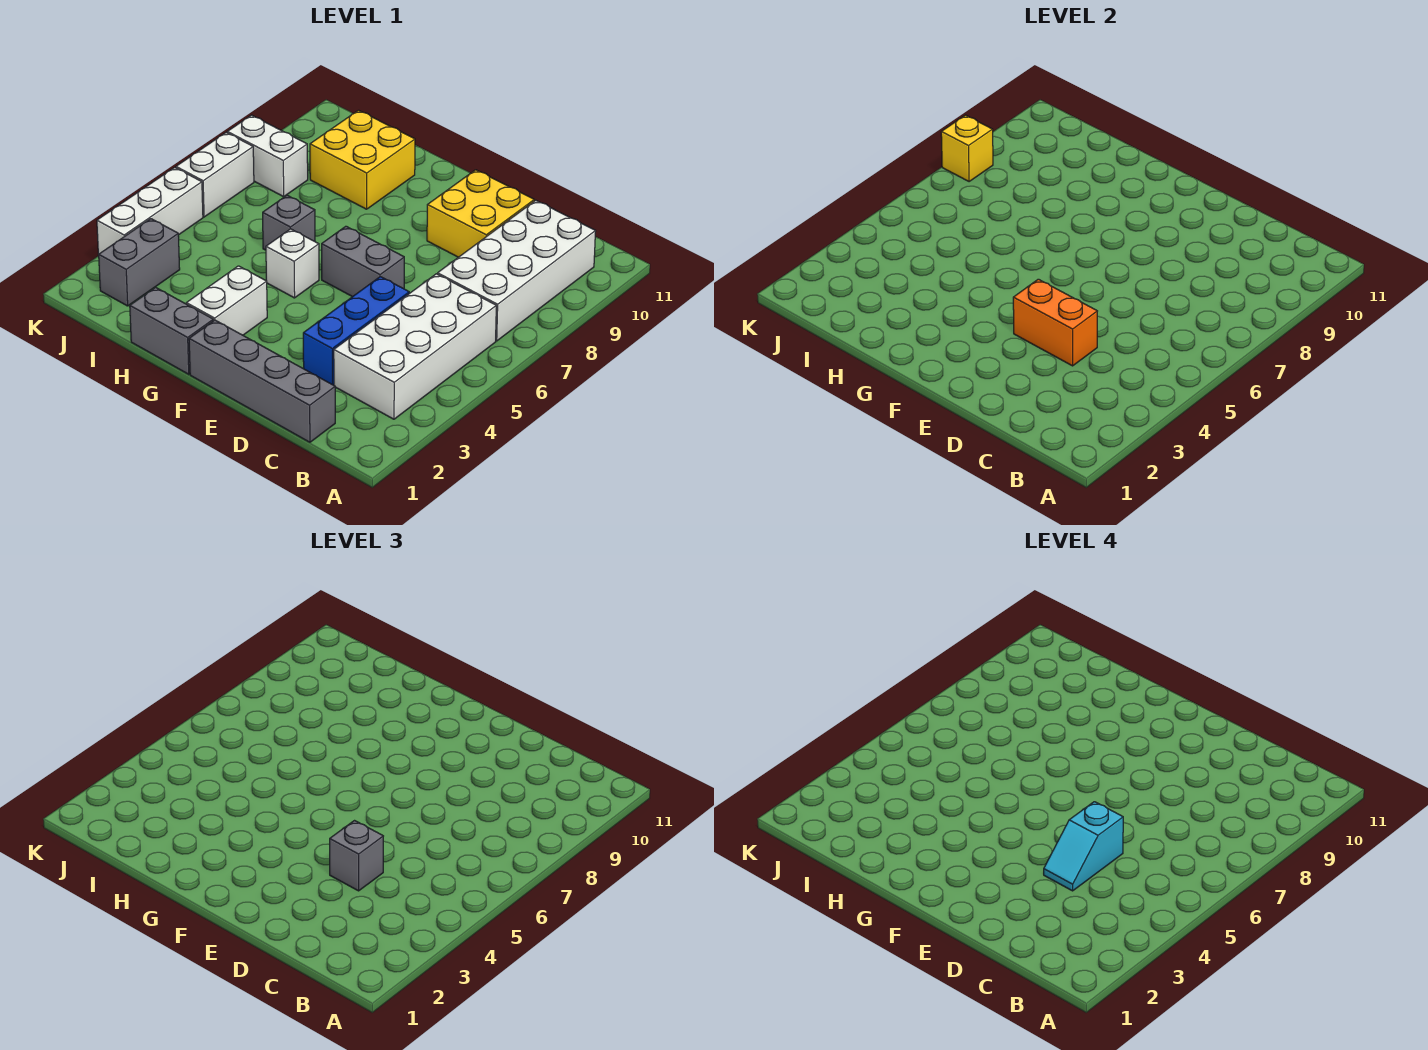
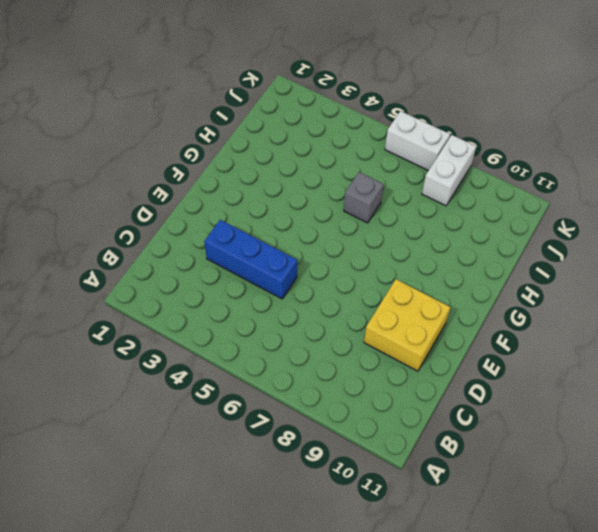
none -> white brick B3:C6 level 1
none -> white brick B7:C10 level 1
none -> grey brick C1:F1 level 1

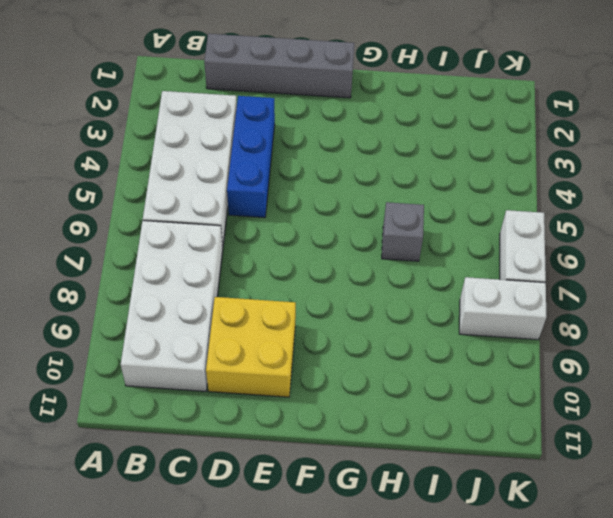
none -> grey brick E6:F6 level 1
none -> grey brick G1:H1 level 1
none -> white brick G2:G3 level 1

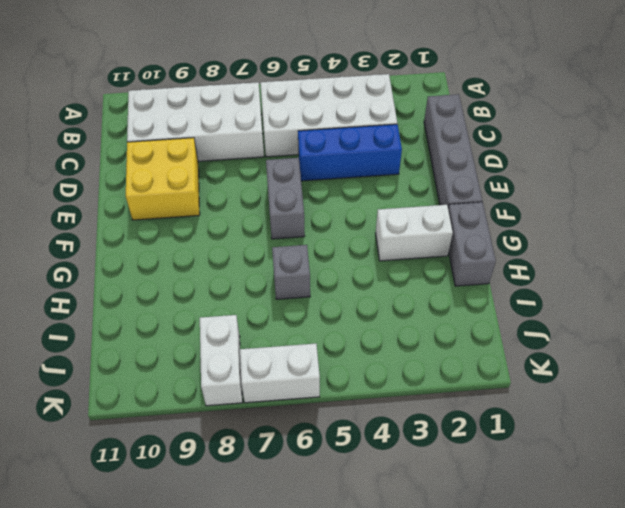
none -> white brick G5 level 1
none -> yellow brick H9:I10 level 1
none -> grey brick J2:J3 level 1

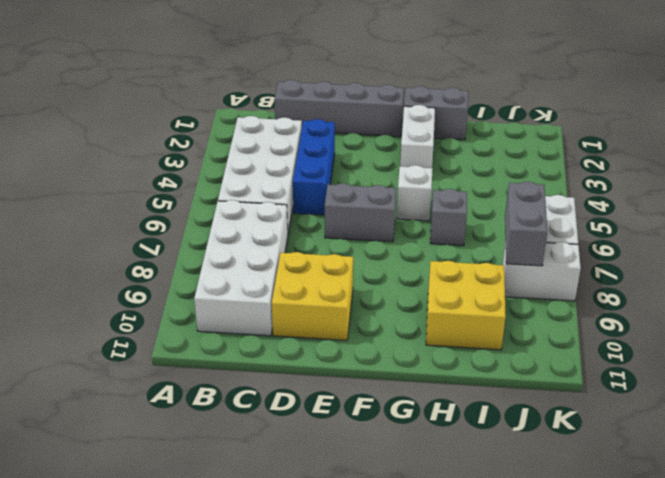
grey brick J7:J8 level 2 -> grey brick J2:J3 level 1
none -> white brick K3:K5 level 1
none -> orange brick D4:E4 level 2
none -> yellow brick K8 level 2

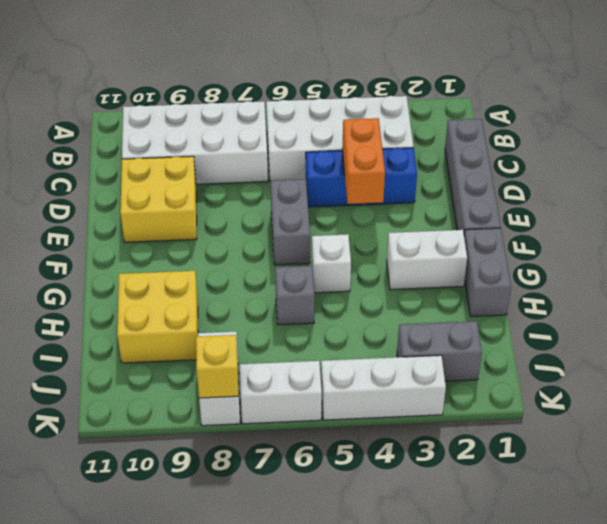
none -> grey brick D4 level 3
none -> cyan slope D4:D5 level 4 top 5

